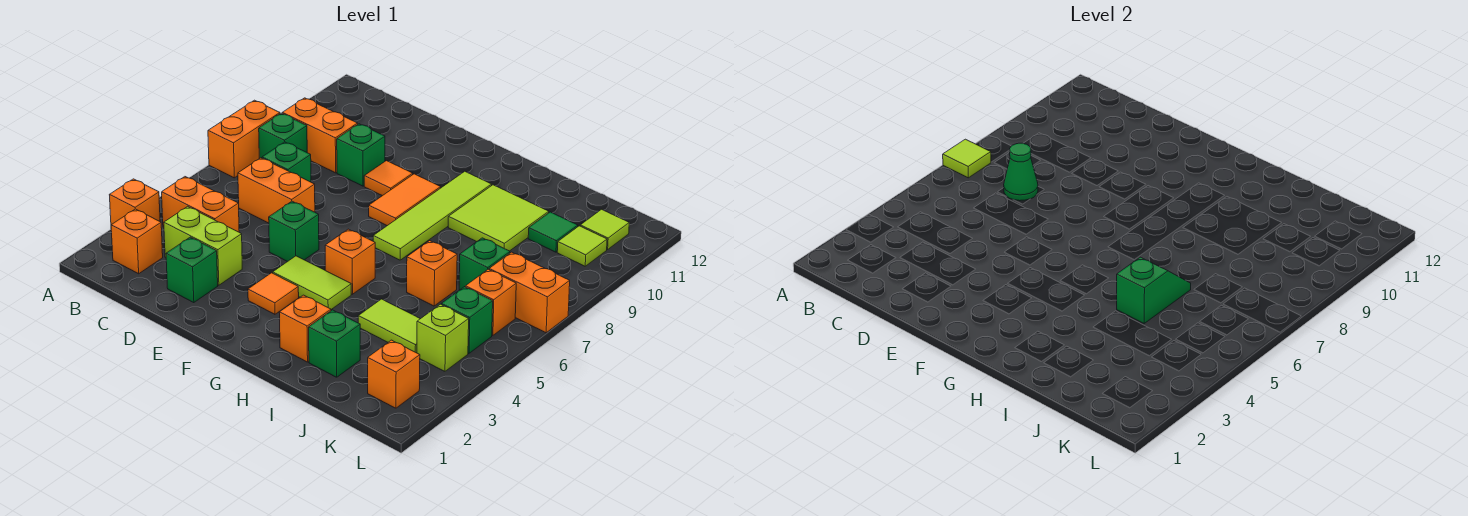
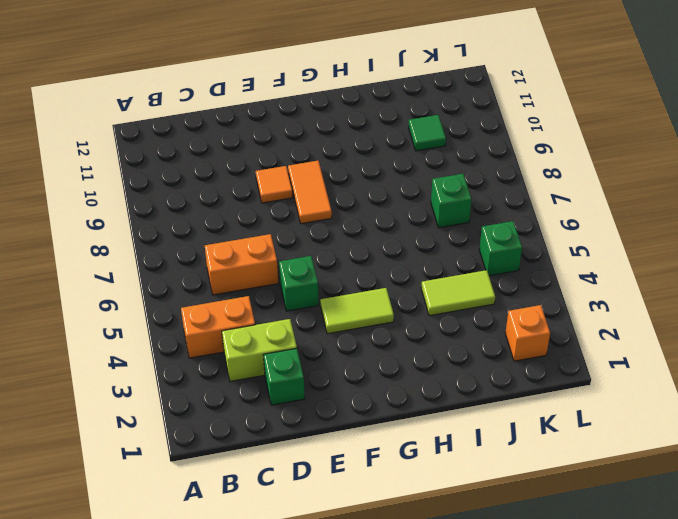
none -> orange brick A3 level 1
none -> orange brick A7:A8 level 1
none -> orange brick B2 level 1
none -> green brick B8 level 1

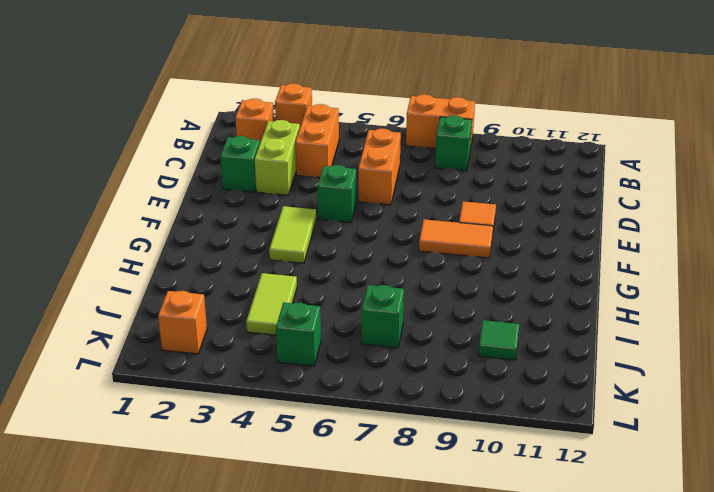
none -> orange brick B9:C9 level 1
none -> green brick C7 level 1
none -> green brick D9 level 1
none -> orange tile F3 level 1

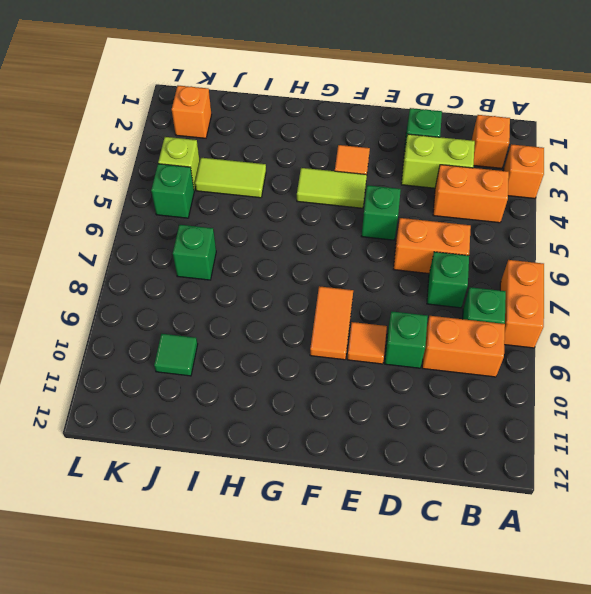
none -> orange brick G5 level 1
none -> lime tile G7:G10 level 1
none -> orange brick H2 level 1
none -> lime tile H9:I10 level 1

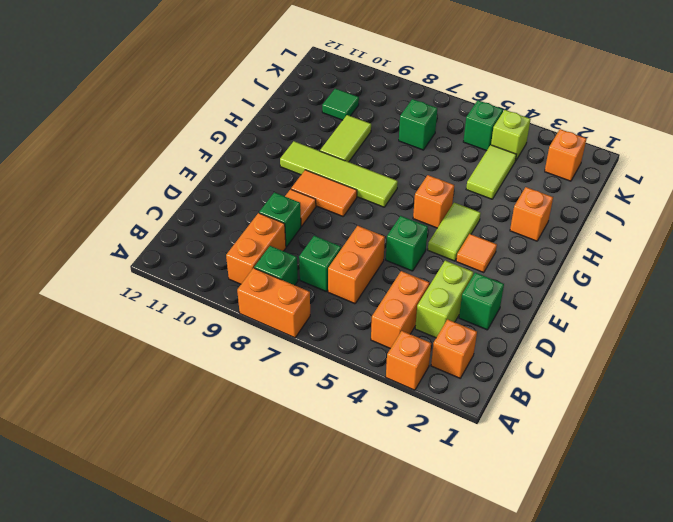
lime tile H9:I9 level 1 -> lime tile H9:I10 level 1
none -> green brick I2 level 1
none -> orange brick I6 level 1
none -> orange brick K6 level 1
none -> orange brick K7:L7 level 1

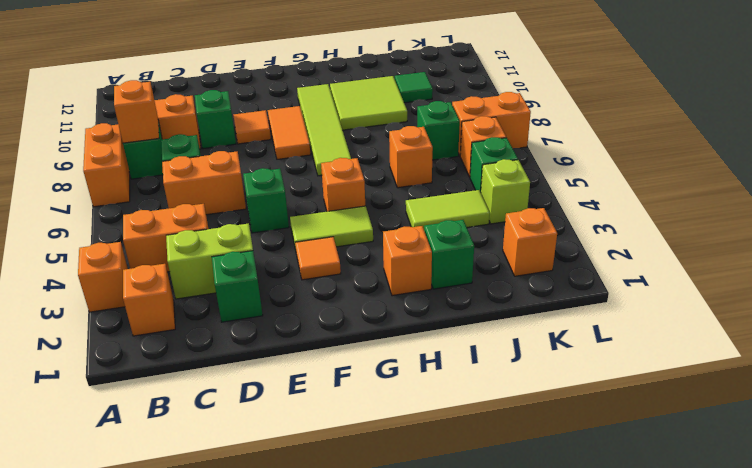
orange brick B8 level 2 -> none
none -> lime tile K10 level 1
none -> lime tile K11 level 1
none -> lime tile A7 level 2
none -> green cone C7 level 2

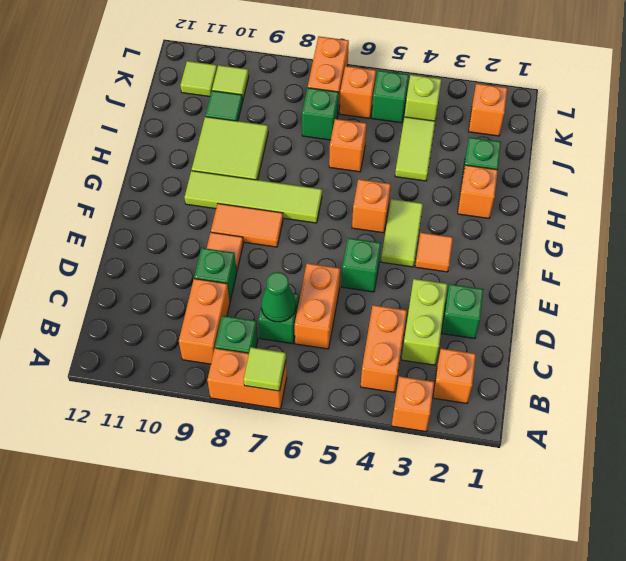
none -> green slope I5:I6 level 2 top 5

